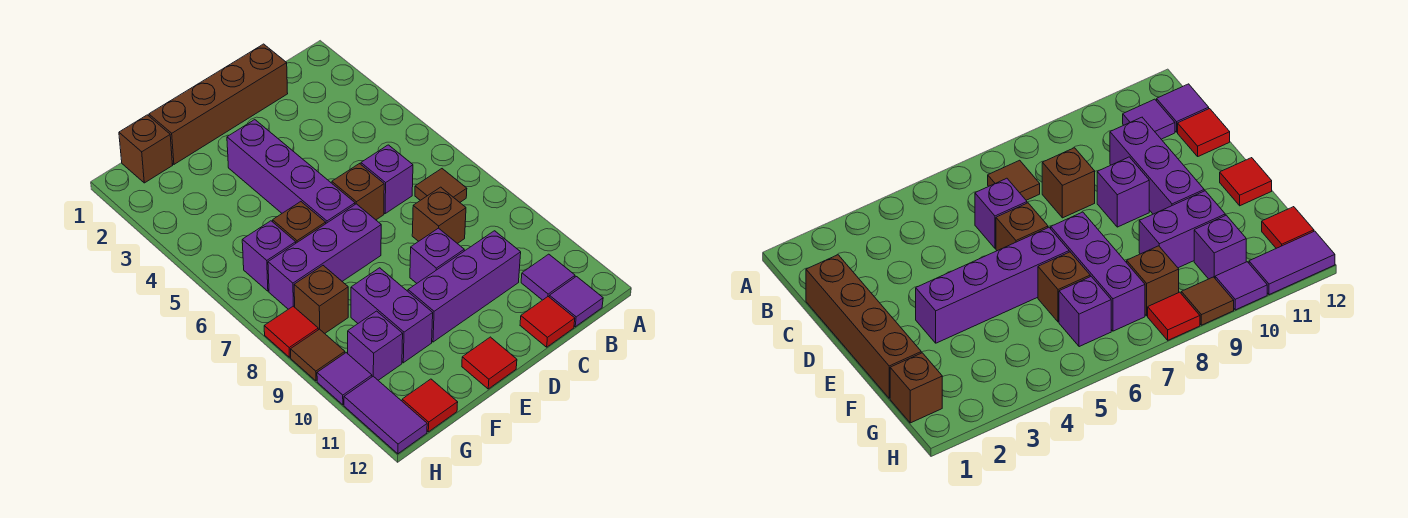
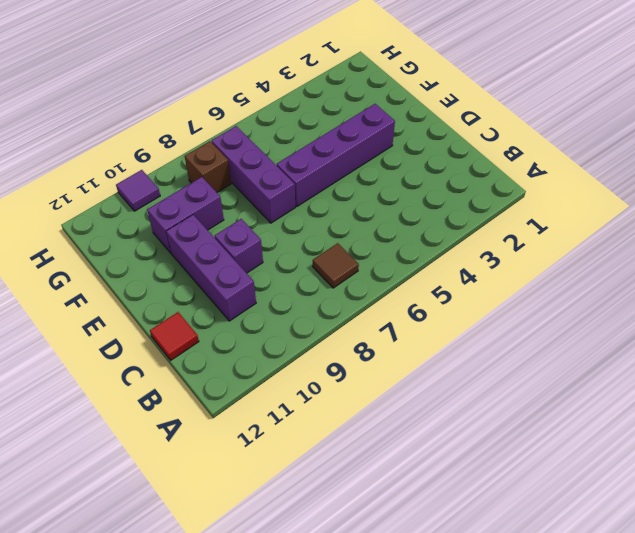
none -> purple tile B11 level 1
none -> purple tile B12 level 1
none -> brown brick C1:F1 level 1

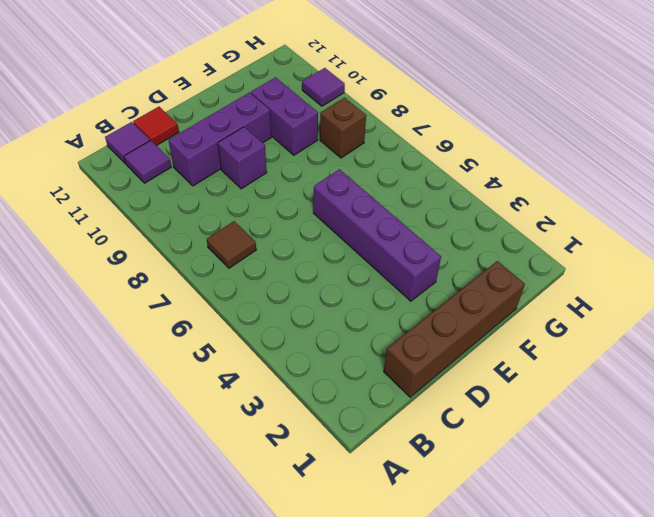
none -> purple brick C6 level 1
none -> brown brick C8 level 1
none -> brown brick D6 level 1

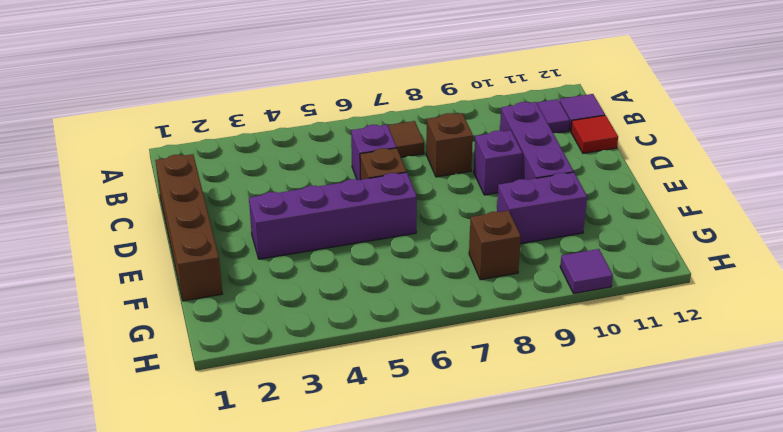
none -> purple brick E7:G7 level 1
none -> red tile E12 level 1
none -> brown brick F6 level 1

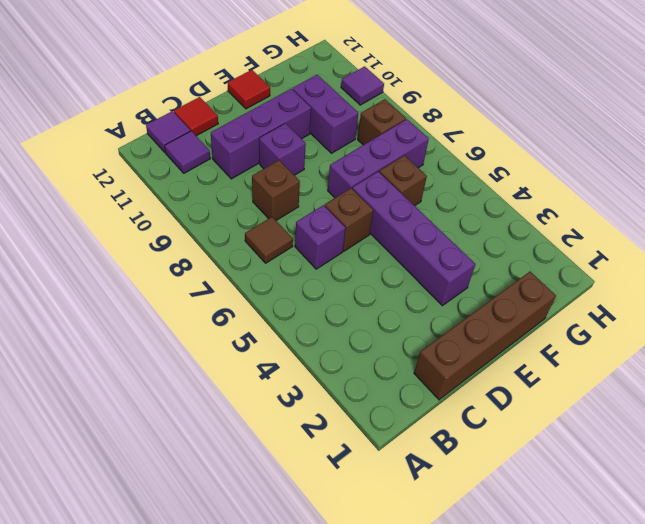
none -> brown brick G1 level 1
none -> purple brick G6 level 1
none -> purple brick G10 level 1

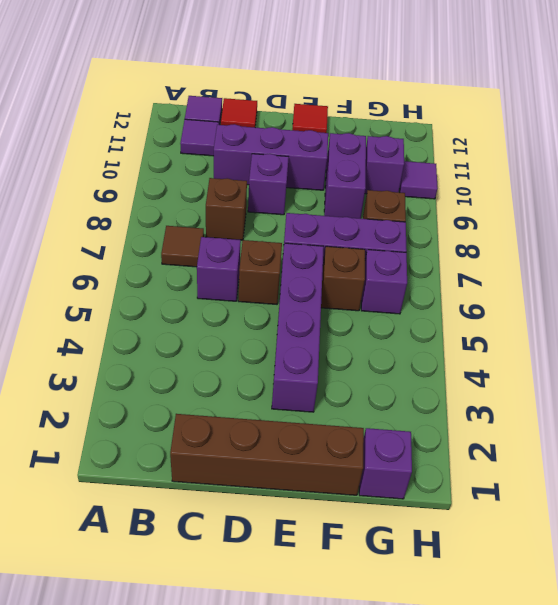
purple brick G1 level 1 -> brown brick G1 level 1
none -> red tile G12 level 1
none -> red tile H8 level 1
none -> brown tile H9 level 1

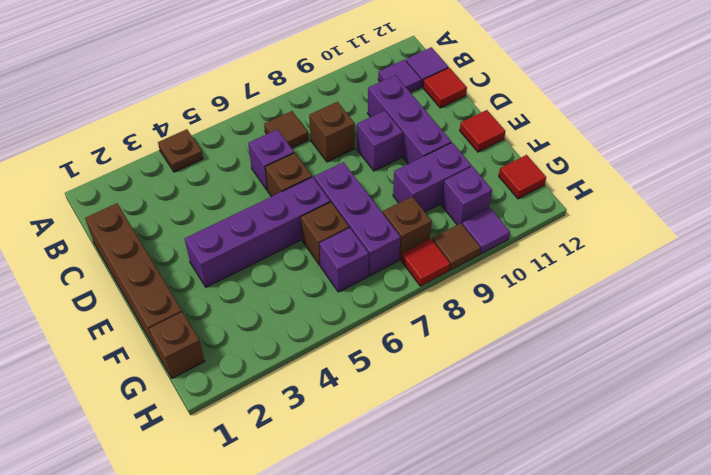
brown plate A4 level 1 -> none
none -> purple tile H11:H12 level 1

